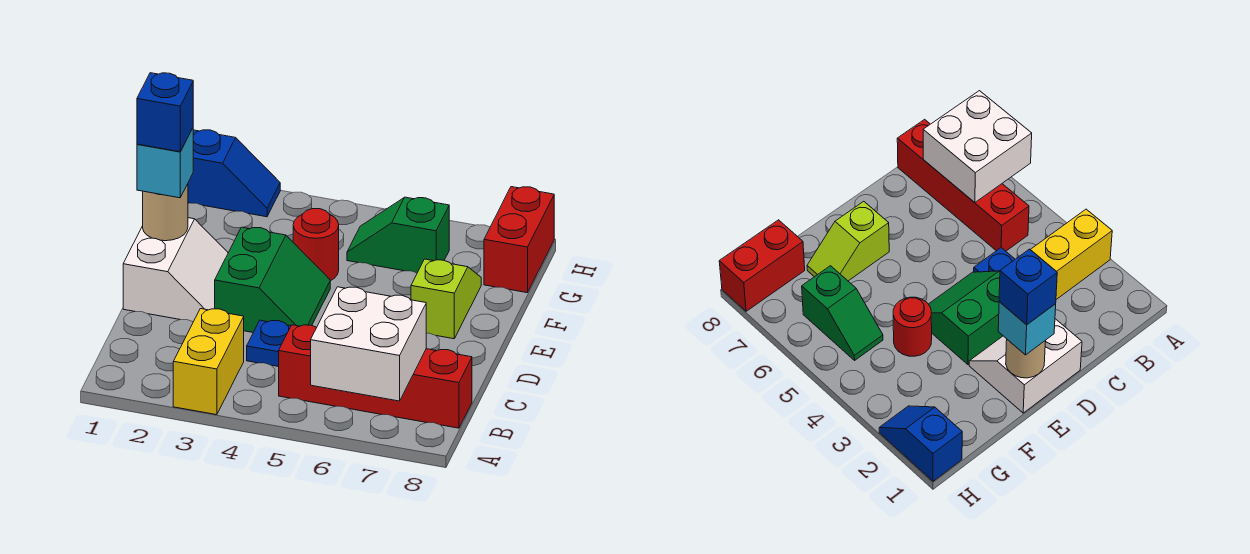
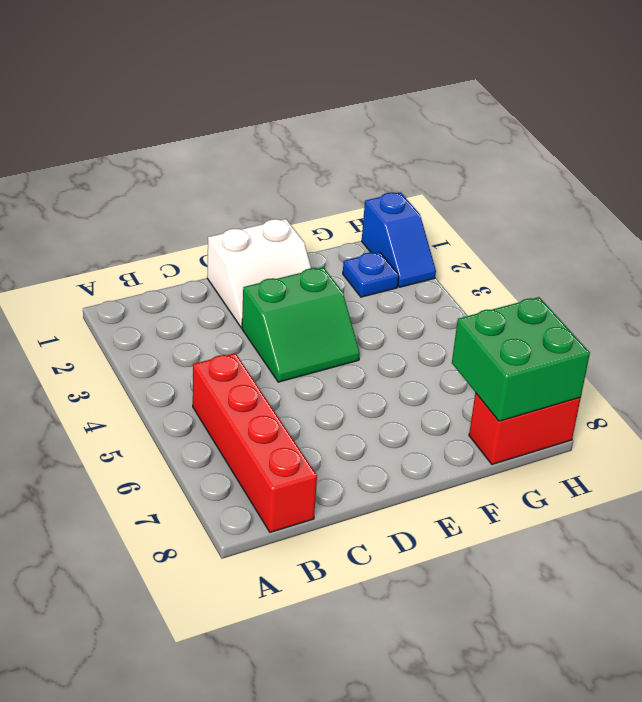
blue plate G2 level 1 -> blue plate C4 level 1
green brick G7:H8 level 2 -> none
none -> yellow brick A3:B3 level 1
none -> lime slope E7:F7 level 1 top E
none -> red round brick F4 level 1

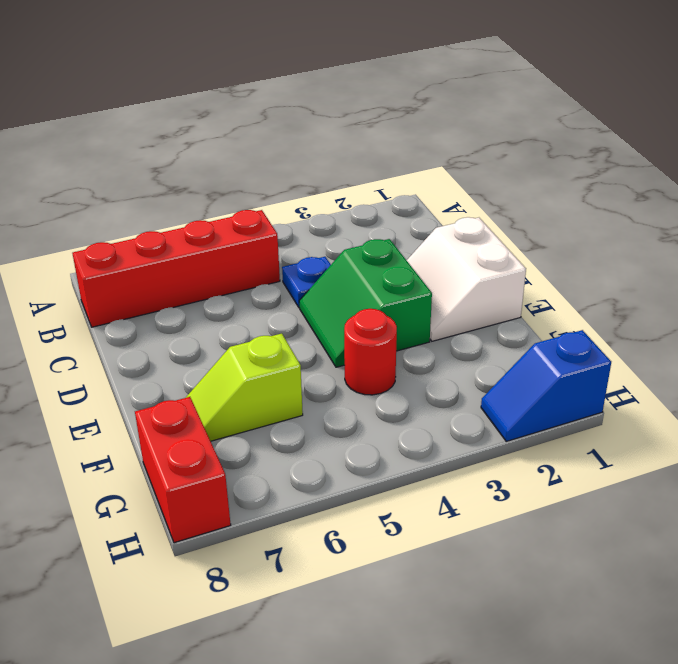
lime slope F6:F7 level 1 top 6 -> lime slope E7:F7 level 1 top E
none -> yellow brick A3:B3 level 1
none -> green slope G5:G6 level 1 top 6
none -> white brick A6:B7 level 2

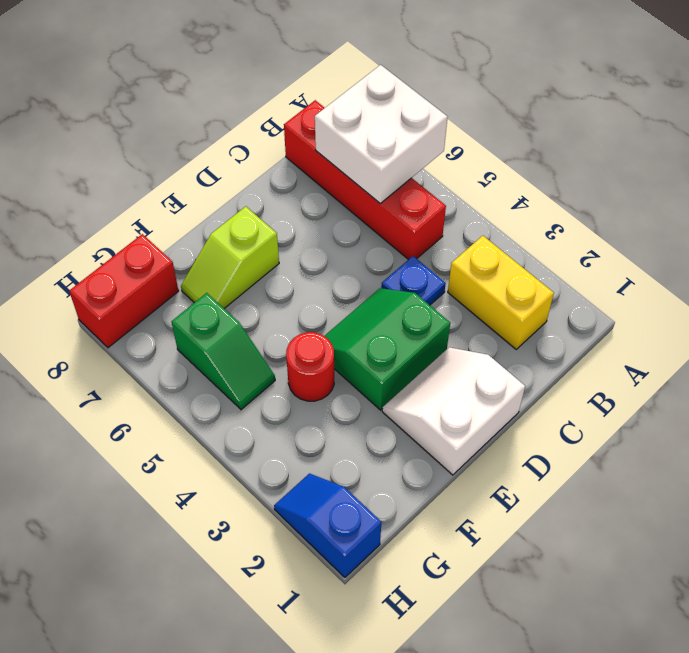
yellow brick B2:B3 level 1 -> yellow brick A3:B3 level 1
none -> tan round brick E1 level 2
none -> cyan brick E1 level 3
none -> blue brick E1 level 4

